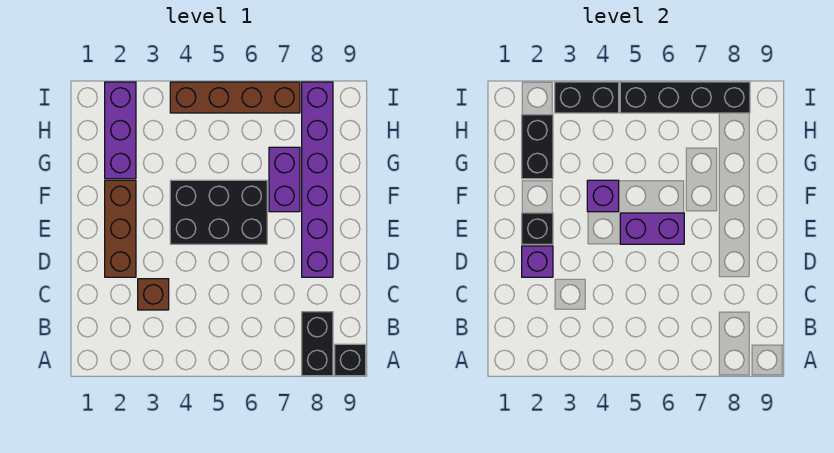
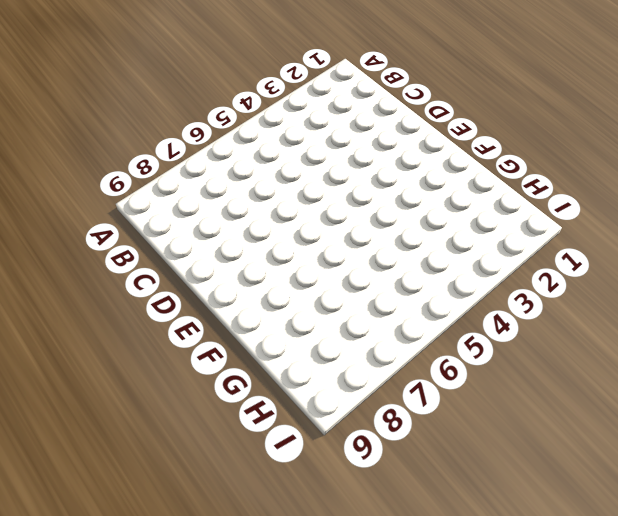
none -> black brick A8:B8 level 1
none -> black brick A9 level 1
none -> brown brick C3 level 1

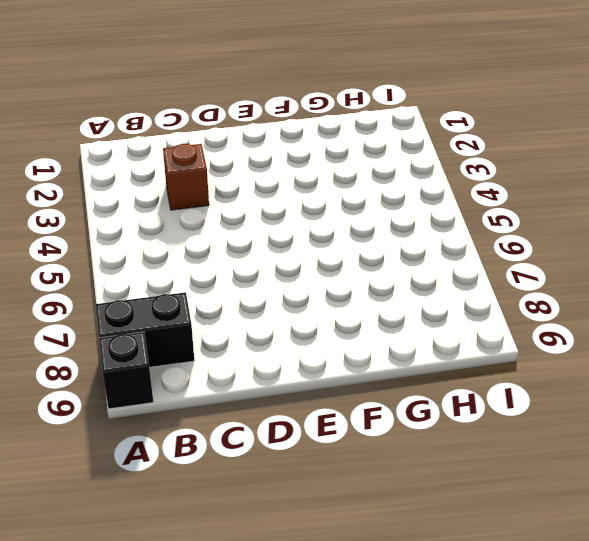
none -> brown brick D2:F2 level 1
none -> purple brick D8:I8 level 1
none -> black brick E4:F6 level 1

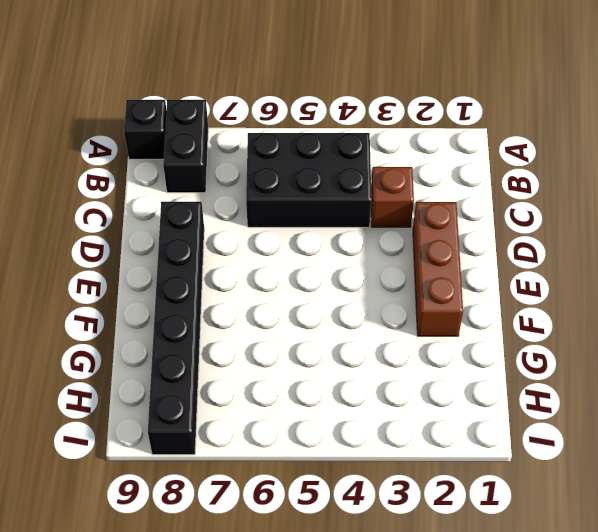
black brick B4:C6 level 1 -> black brick E4:F6 level 1
black brick D8:I8 level 1 -> purple brick D8:I8 level 1
none -> purple brick F7:G7 level 1
none -> purple brick G2:I2 level 1
none -> brown brick I4:I7 level 1

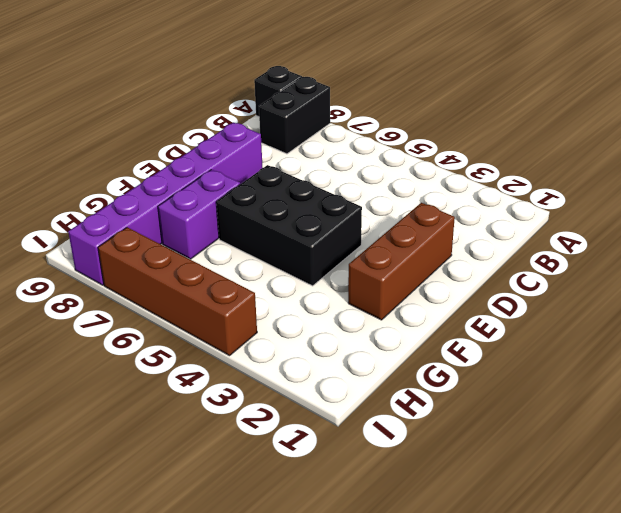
none -> brown brick C3 level 1
none -> purple brick G2:I2 level 1
none -> purple brick D2 level 2

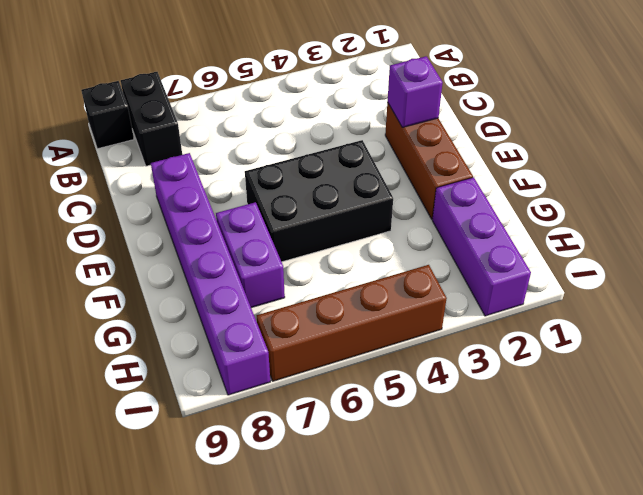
none -> brown brick C3 level 1
none -> black brick E2 level 2
none -> purple brick E5:E6 level 2

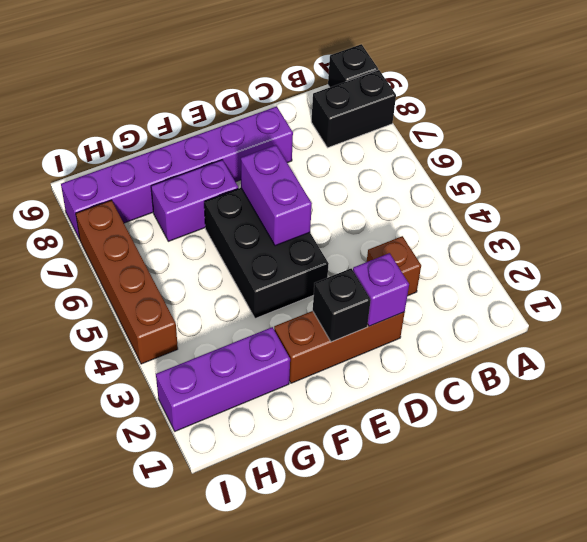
none -> purple brick F4 level 2
none -> black brick G2:H2 level 2
none -> black brick I3:I4 level 2

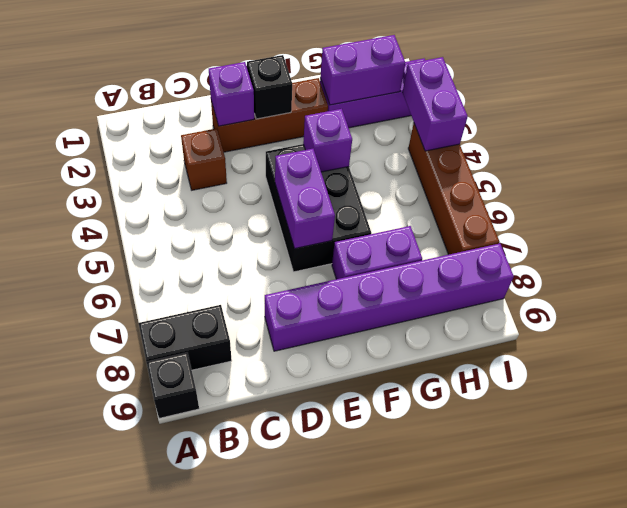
purple brick G2:H2 level 2 -> black brick G2:H2 level 2
purple brick I3:I4 level 2 -> black brick I3:I4 level 2
none -> black brick I5:I8 level 2

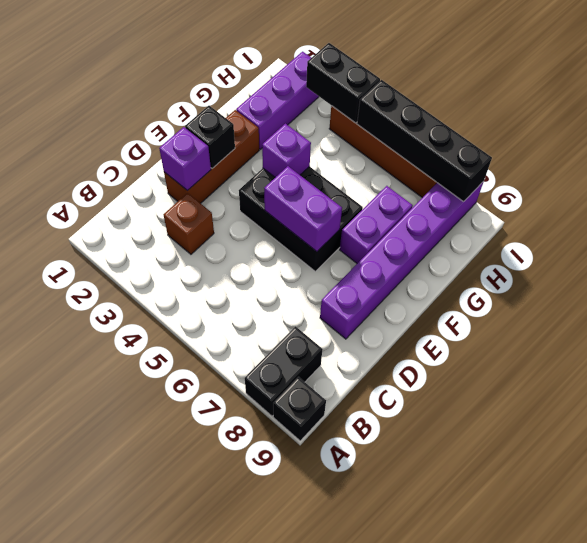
none -> black brick G2:H2 level 2

